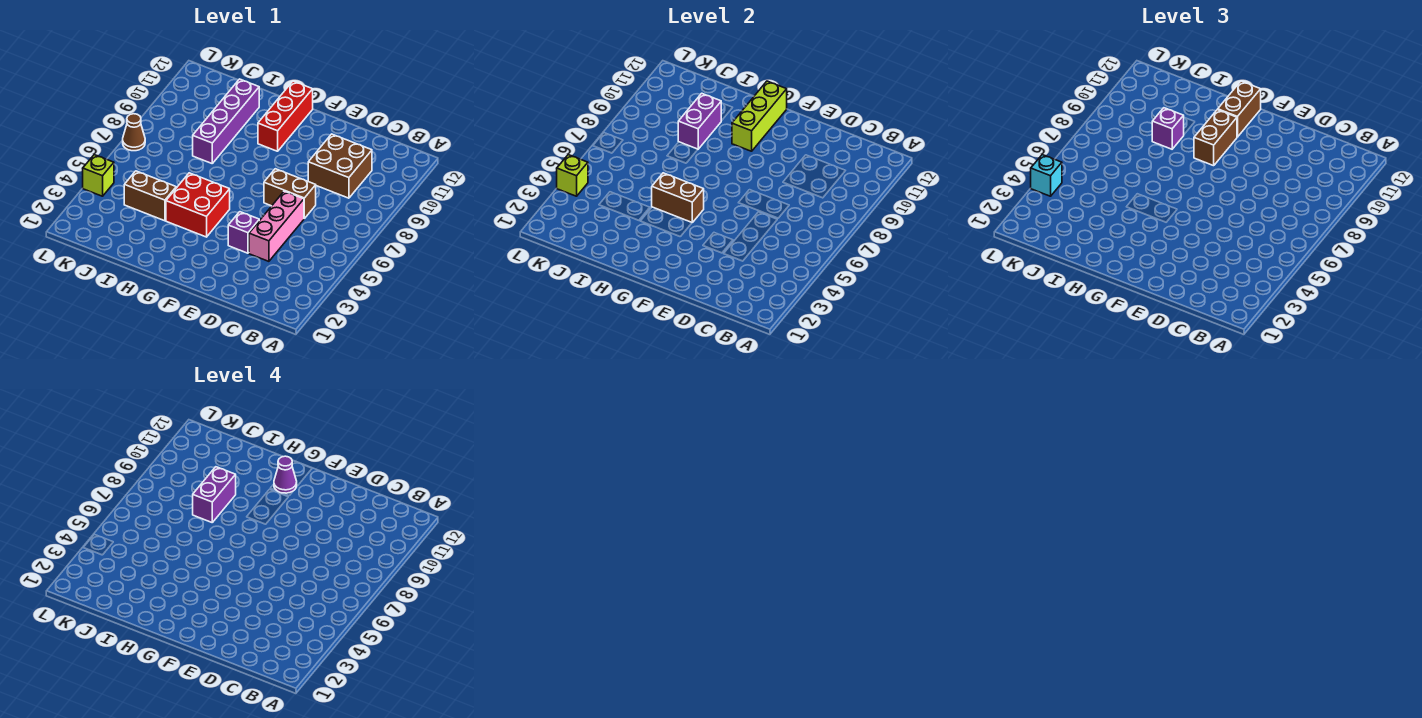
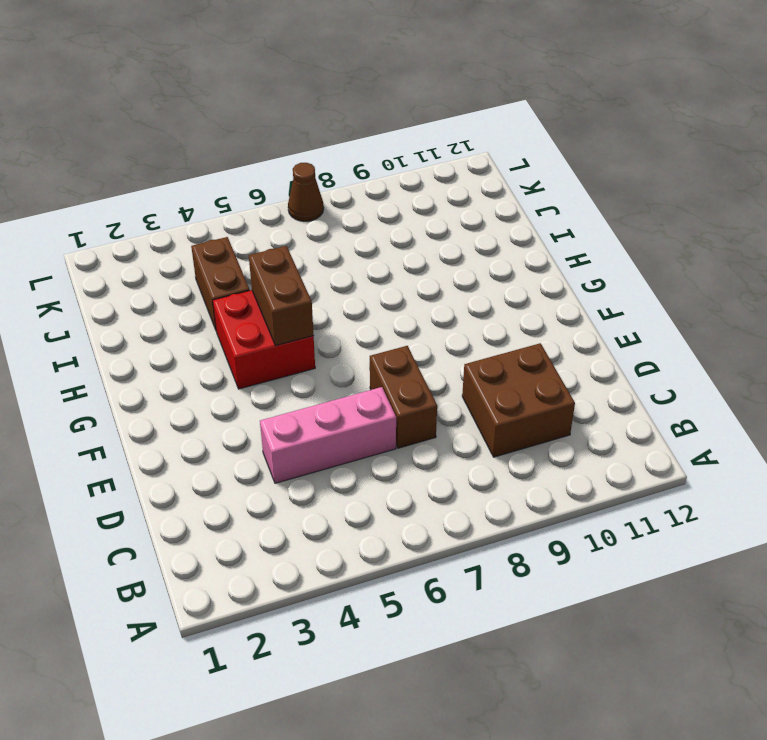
none -> purple brick E4 level 1
none -> red brick G10:G12 level 1
none -> purple brick I8:I11 level 1

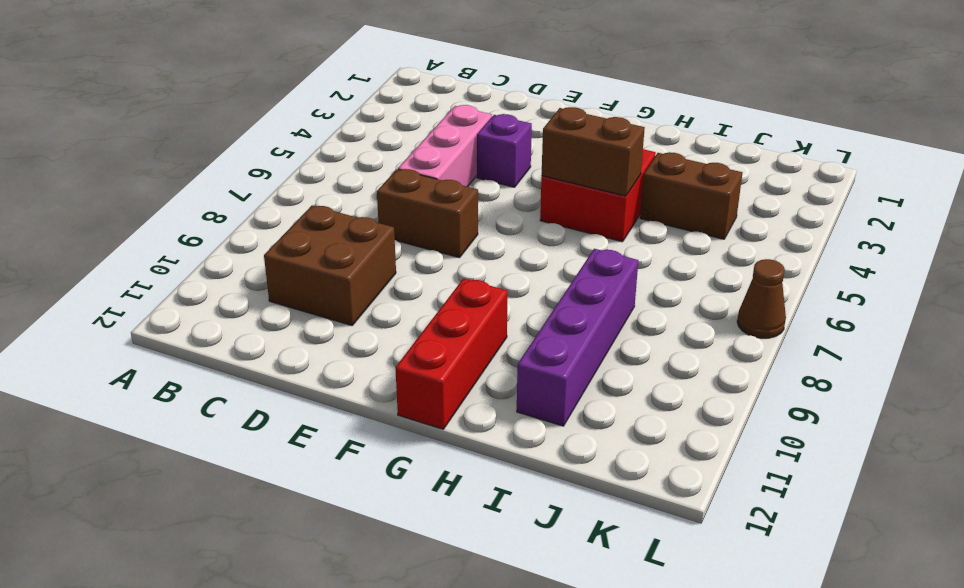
none -> lime brick L4 level 1
none -> lime brick G10:G12 level 2
none -> purple brick I9:I10 level 2

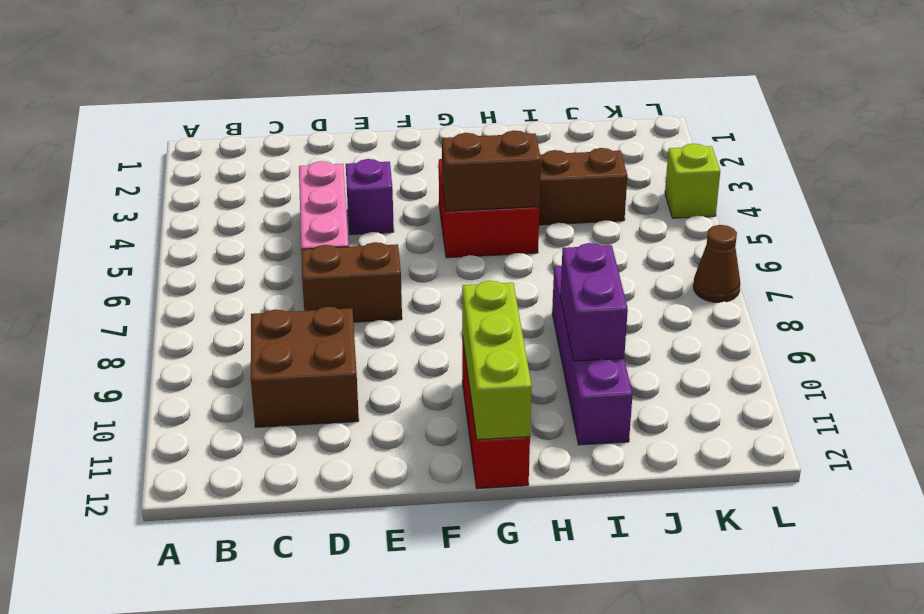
none -> lime brick L4 level 2
none -> brown brick G9:G10 level 3
none -> brown brick G11:G12 level 3

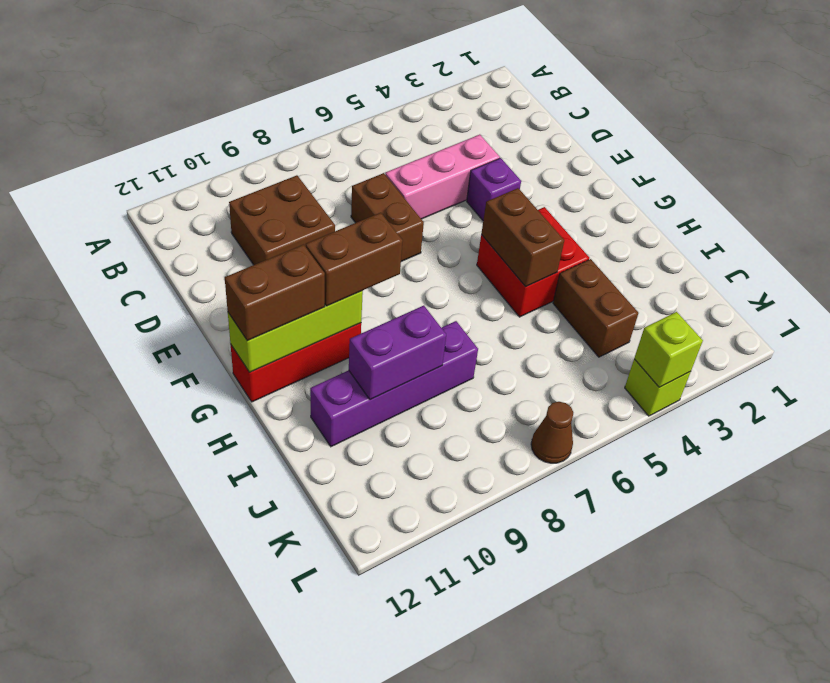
none -> purple brick I9 level 3
none -> cyan brick L4 level 3
none -> purple cone G11 level 4

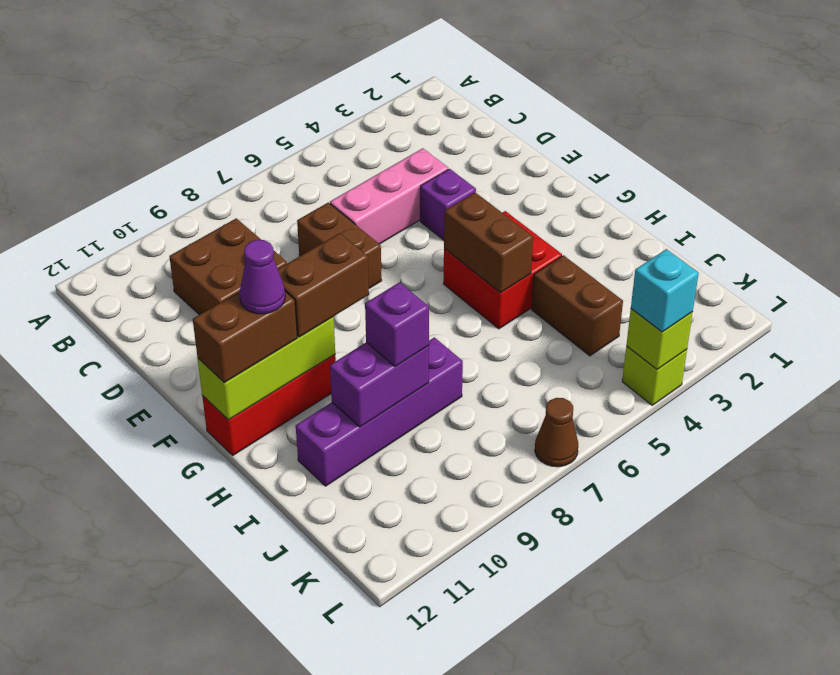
none -> purple brick I8:I9 level 4

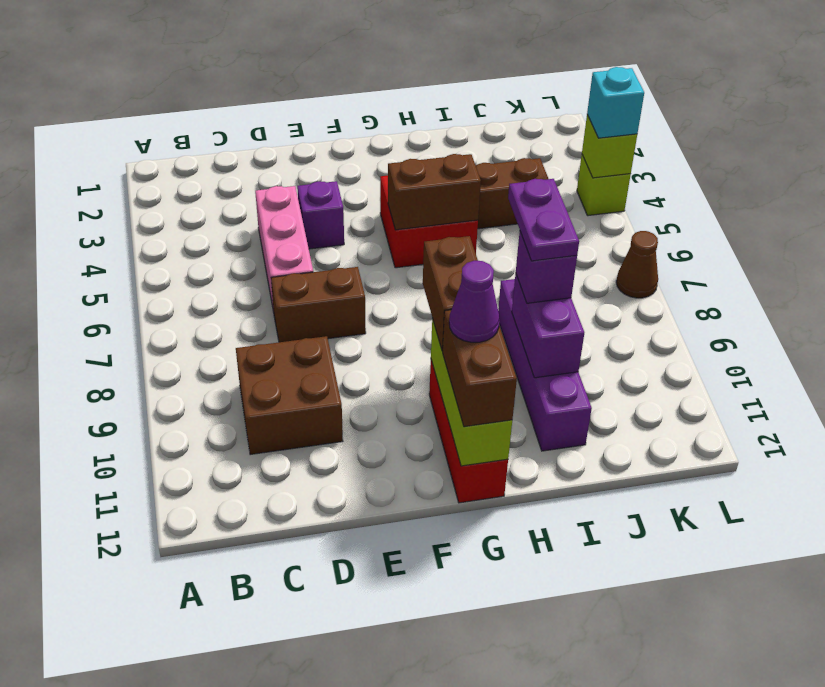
purple plate I8:I9 level 4 -> purple brick I8:I9 level 4

